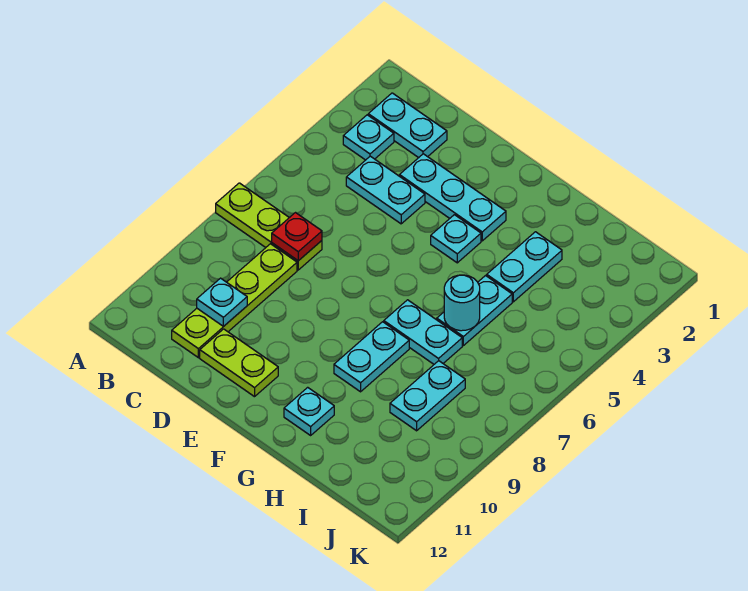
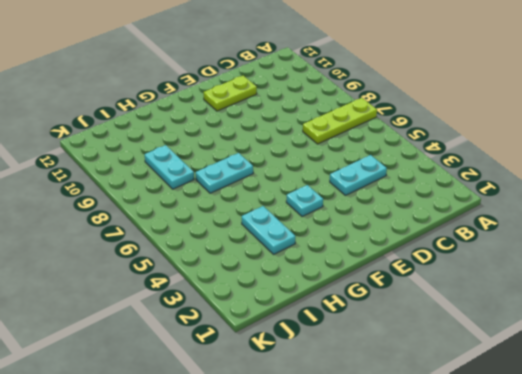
none -> cyan plate B2:C2 level 1
none -> cyan plate B3 level 1
none -> lime plate C8:C11 level 1

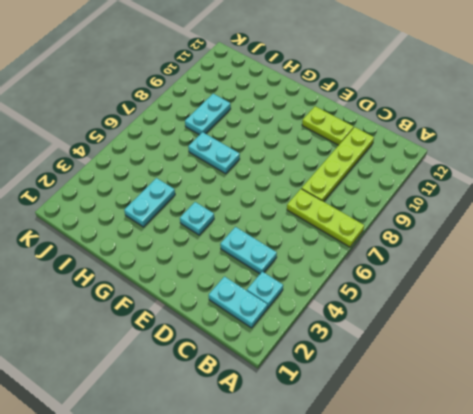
none -> cyan plate D3:F3 level 1
none -> cyan plate G8:G9 level 1
none -> cyan plate G11 level 1

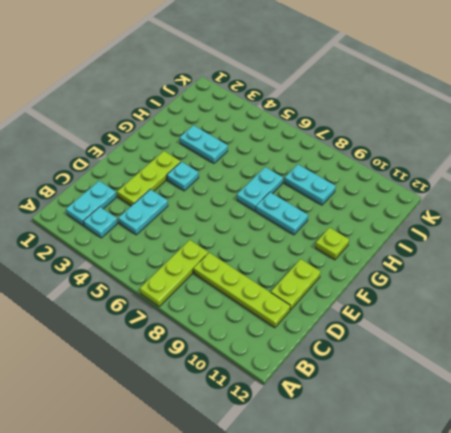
lime plate D3:F3 level 1 -> cyan plate D3:F3 level 1
lime plate G11 level 1 -> cyan plate G11 level 1
none -> cyan plate H5:H6 level 1
none -> red plate C7 level 2
none -> cyan plate C10 level 2

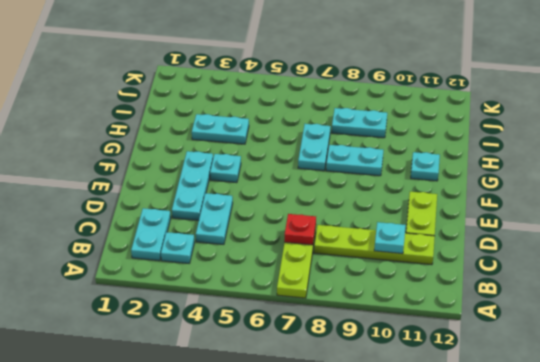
none -> cyan plate H5:H6 level 1
none -> cyan round brick H6 level 2

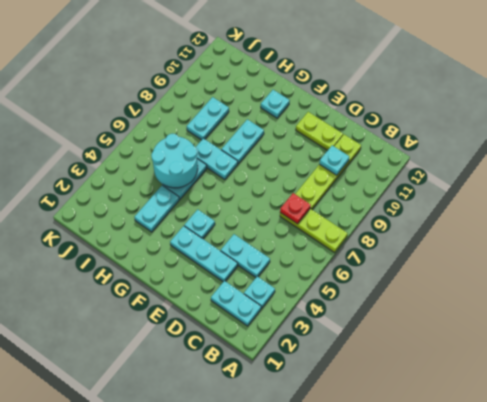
cyan round brick H5:I6 level 2 -> cyan round brick H6 level 2

